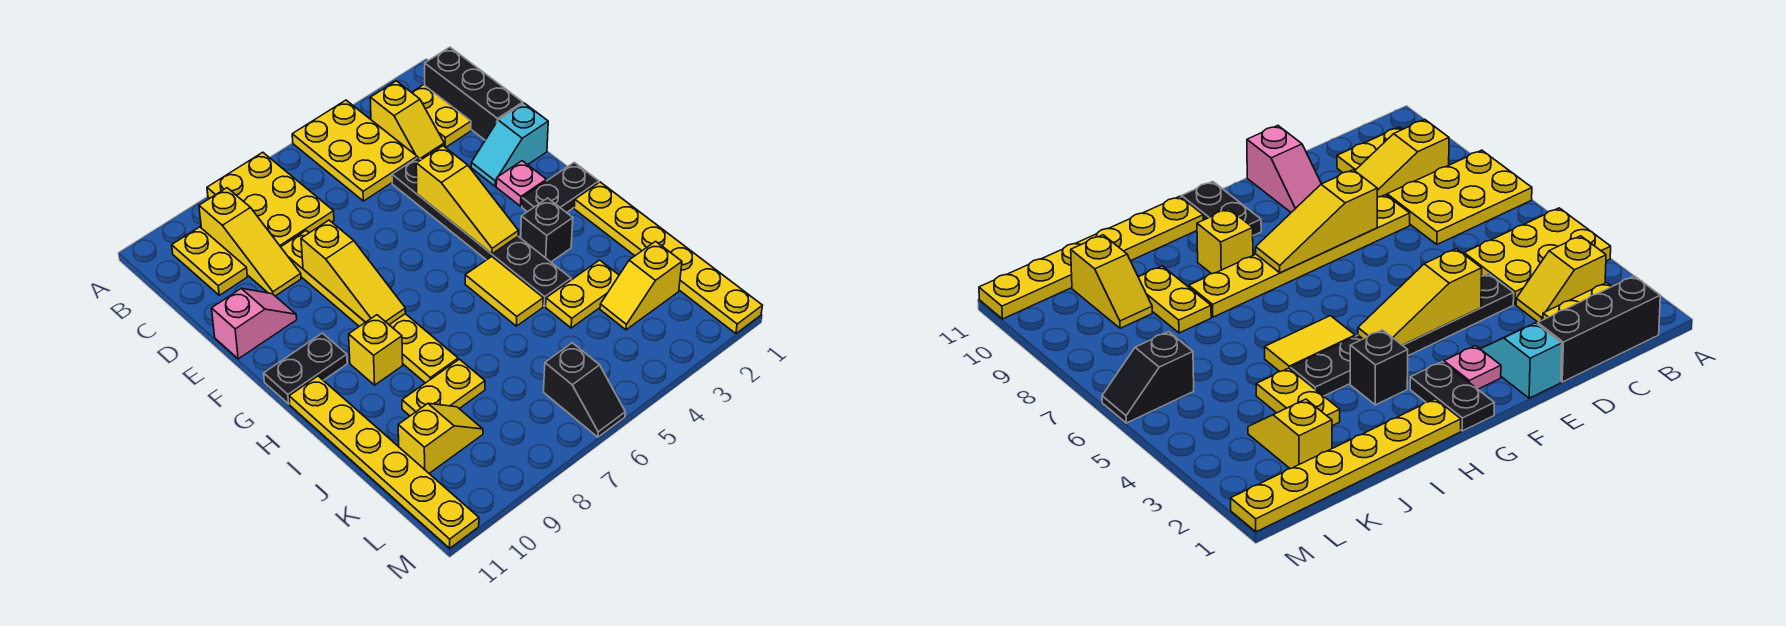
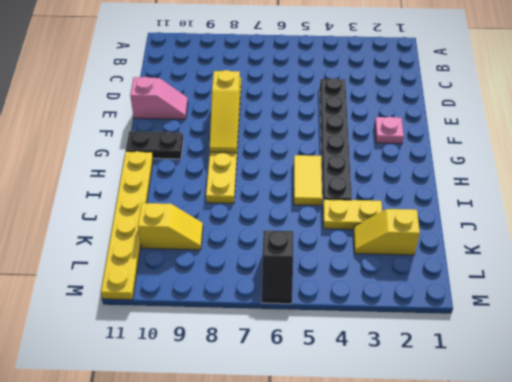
none -> yellow plate A4:C5 level 1
none -> yellow plate A7:C8 level 1
none -> black brick B1:D1 level 1

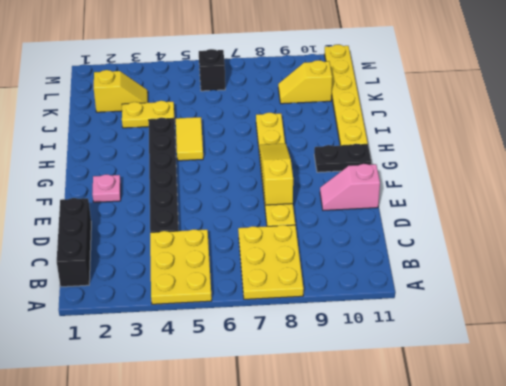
none -> yellow plate B2:C2 level 1
none -> yellow slope B3:C3 level 1 top B
none -> yellow slope B9:D9 level 1 top B

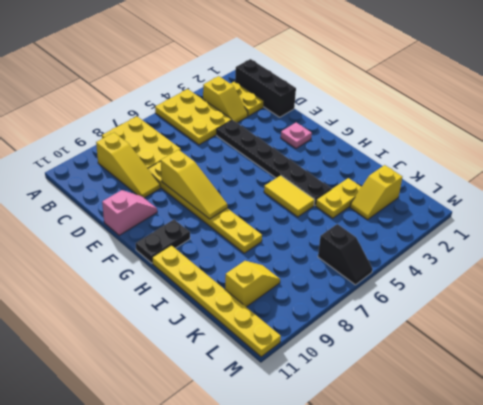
none -> yellow plate B10:C10 level 1
none -> cyan slope E1:E2 level 1 top 1
none -> black plate G1:G2 level 1

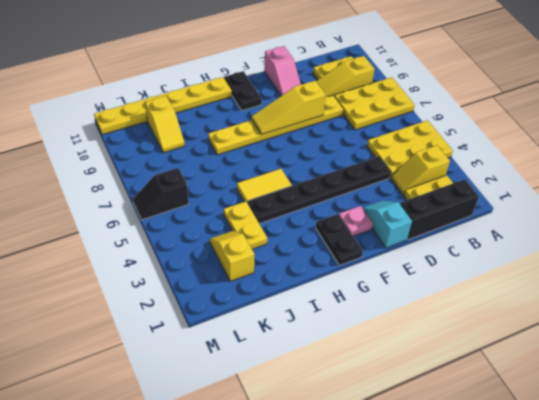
none -> yellow plate H1:M1 level 1
none -> black brick H3 level 1
none -> yellow brick H9 level 1

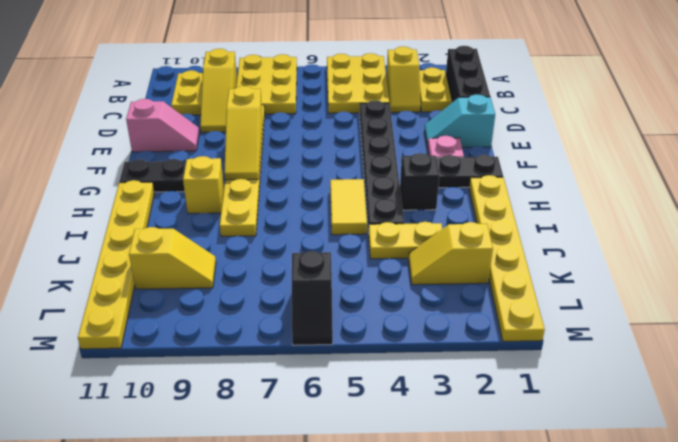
none -> yellow plate J8:J9 level 1
none -> yellow slope E4:G4 level 2 top E

